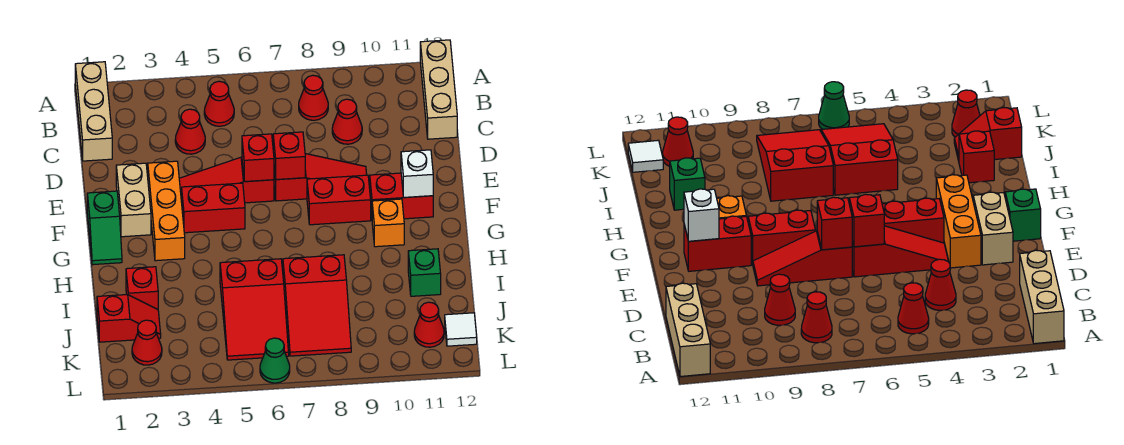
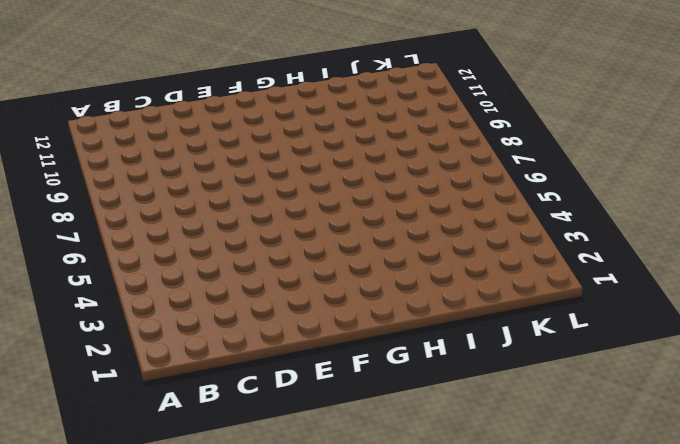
none -> tan brick A1:C1 level 1
none -> tan brick A12:C12 level 1
none -> red cone B5 level 1

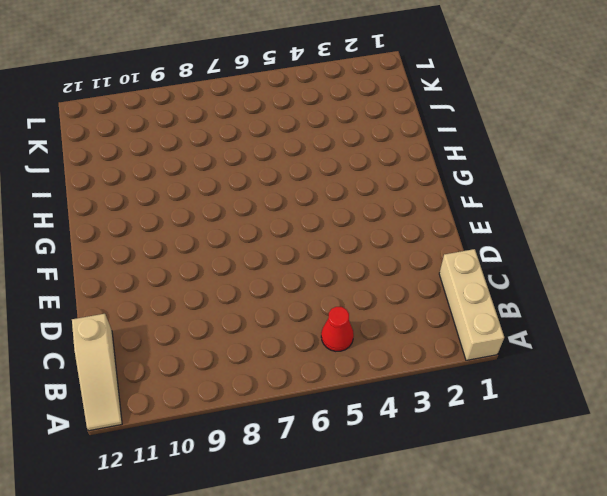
tan slope A12:C12 level 1 top C -> tan brick A12:C12 level 1
none -> red cone B8 level 1
none -> red cone C4 level 1
none -> red cone C9 level 1

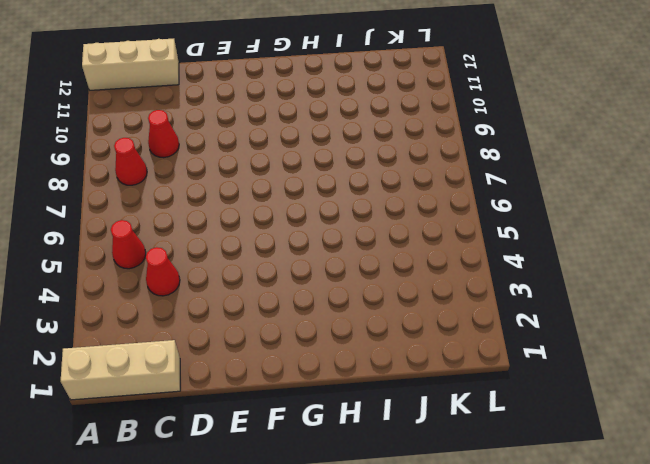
none -> tan brick E2:F2 level 1
none -> orange brick E3:G3 level 1
none -> red slope E4:E6 level 1 top 6

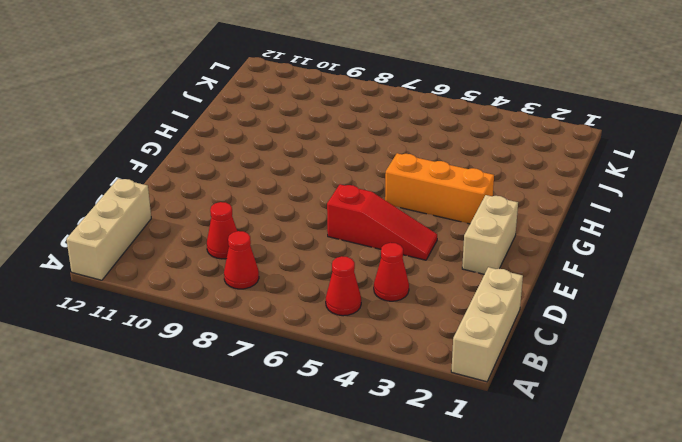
orange brick G3:G5 level 1 -> orange brick E3:G3 level 1
none -> red slope E7:E9 level 1 top 7
none -> green slope F1:G1 level 1 top F
none -> red brick F4:F5 level 1

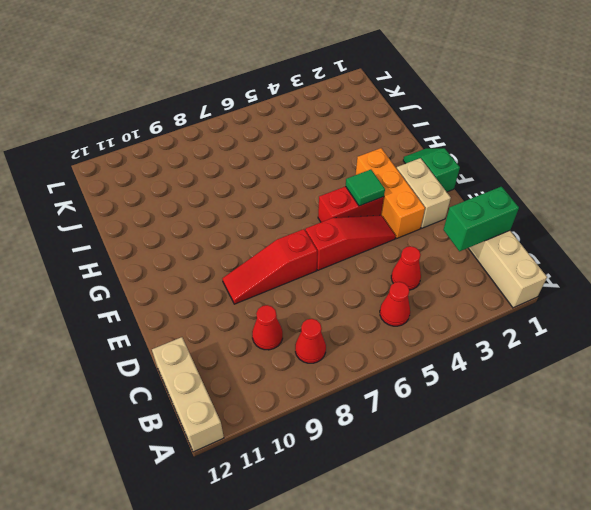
green brick C1:C2 level 2 -> none
green tile F4 level 2 -> none
none -> red brick F8:F9 level 1
none -> red brick F10:F11 level 1
none -> orange brick G10 level 1

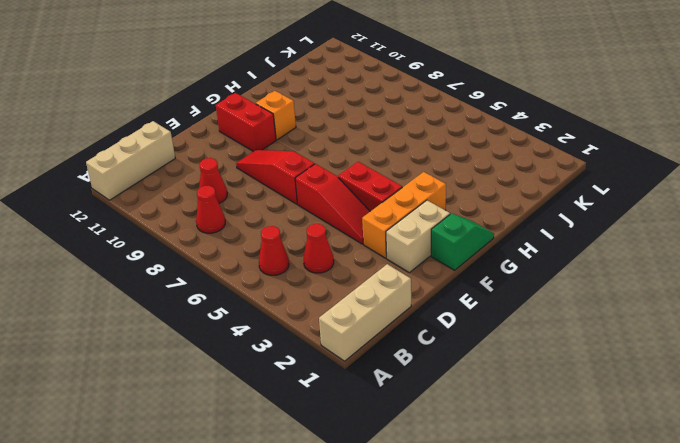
none -> red brick F8:F9 level 1
none -> red brick I2 level 1
none -> red slope I5:K6 level 1 top I

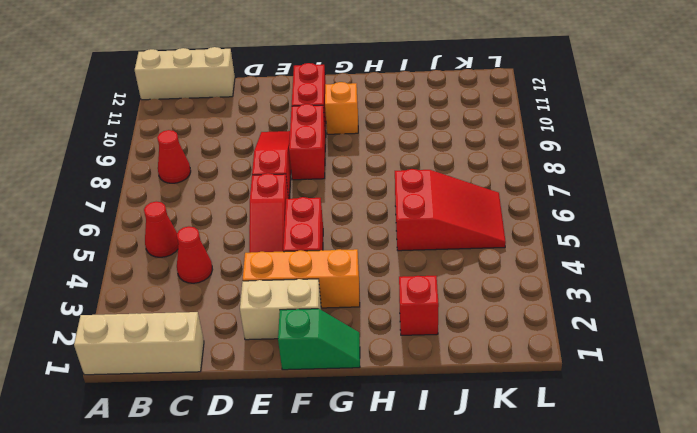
none -> red cone C9 level 1
none -> red slope I7:K8 level 1 top I
none -> green brick I11 level 1

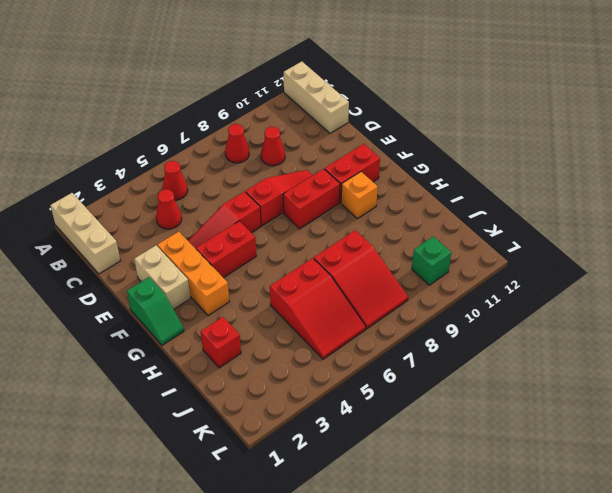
green brick K10 level 1 -> green brick I11 level 1
none -> red slope J1:J2 level 1 top 1
none -> red cone K2 level 1
none -> red cone K11 level 1

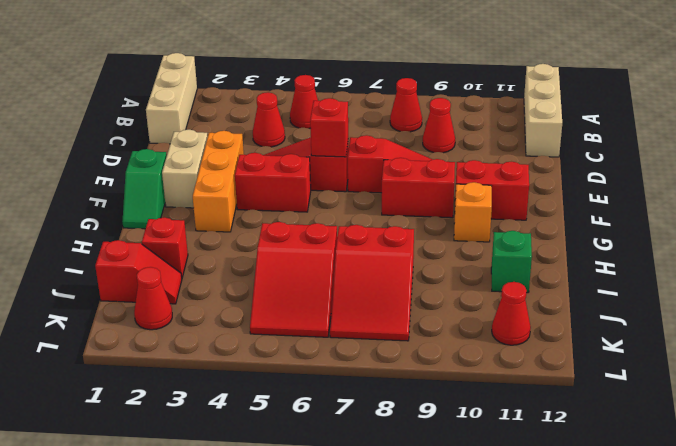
none -> white tile K12 level 1
none -> green cone L6 level 1
none -> red brick E7 level 2

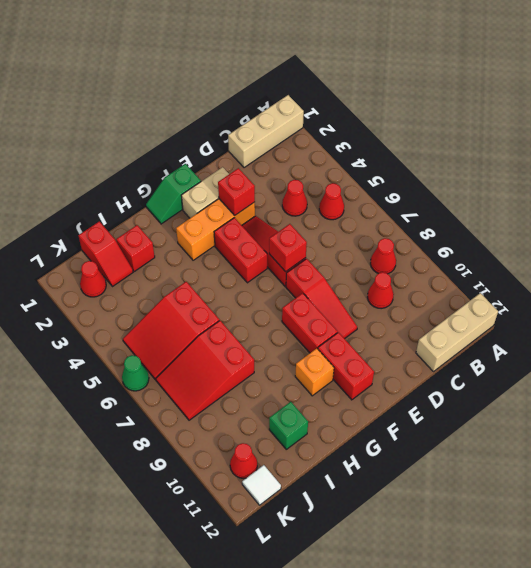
red brick E3 level 2 -> red brick E7 level 2
none -> white brick F11 level 2

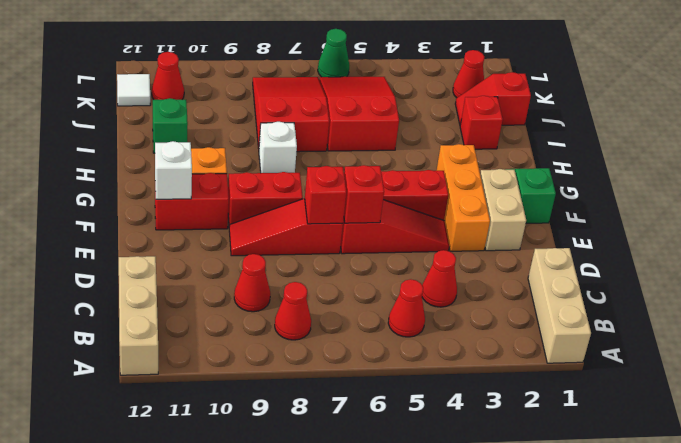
white brick H8 level 1 -> none

